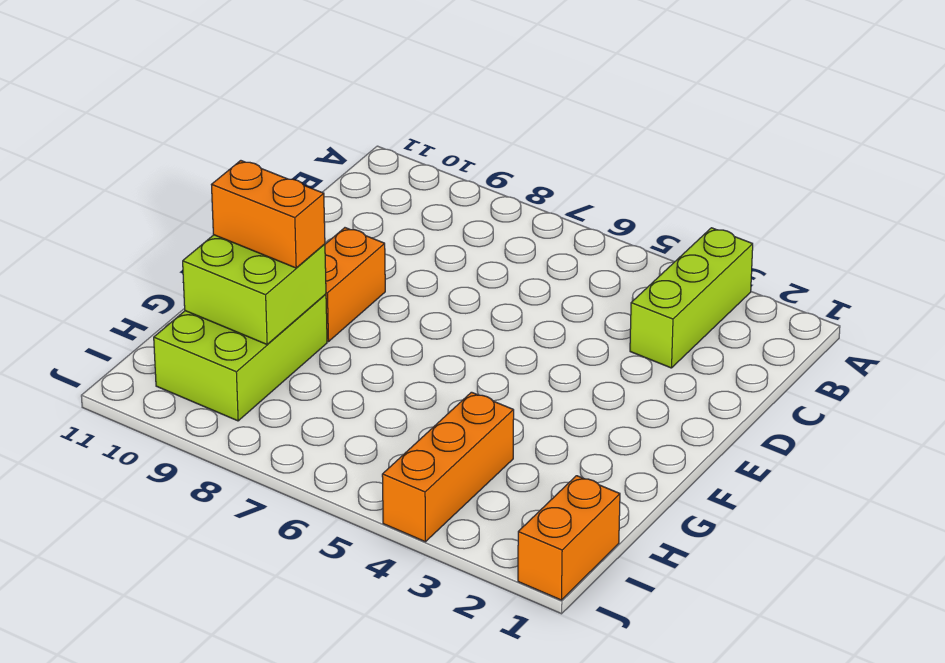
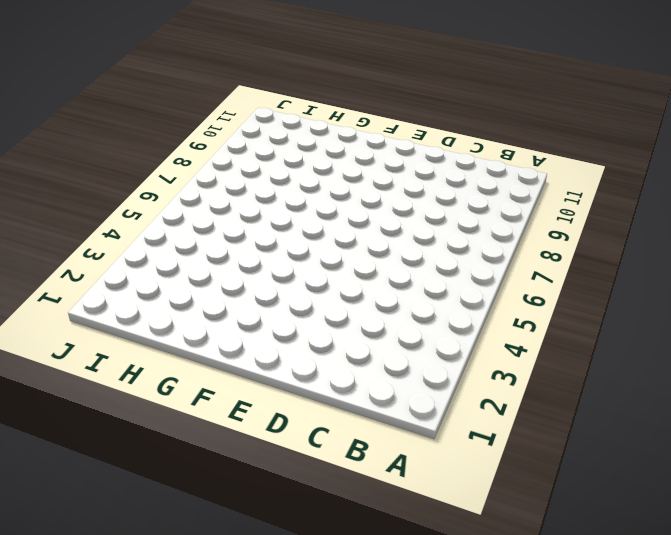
none -> lime brick A3:C3 level 1
none -> orange brick E9:F9 level 1

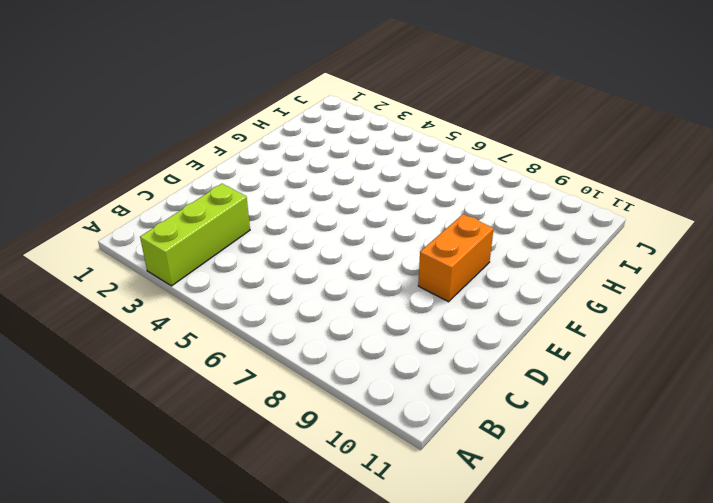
none -> lime brick G9:I10 level 1
none -> orange brick H4:J4 level 1

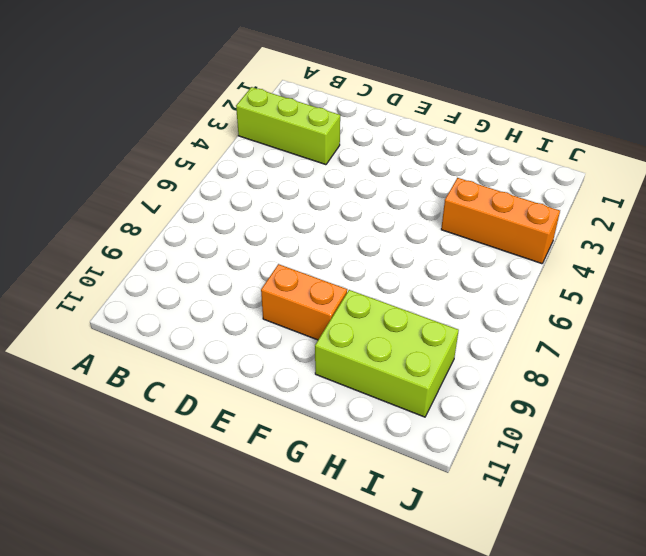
none -> orange brick I1:J1 level 1
none -> lime brick G9:H10 level 2

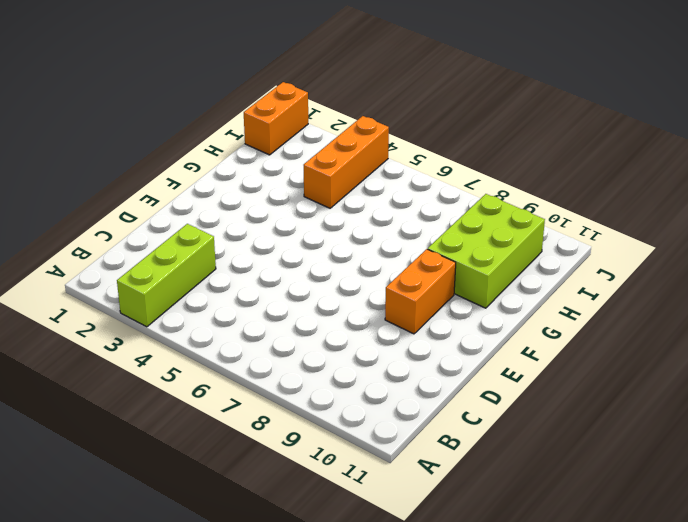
none -> lime brick G9:H10 level 2
none -> orange brick G9:G10 level 3

